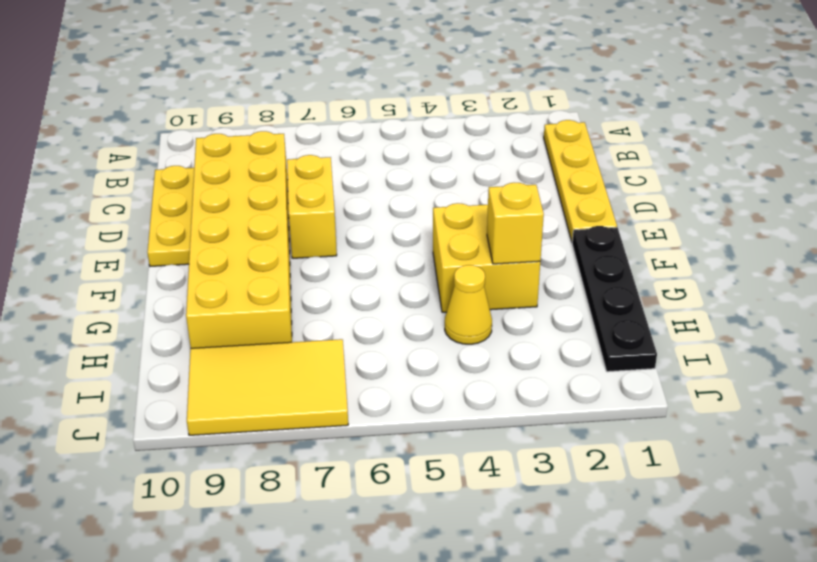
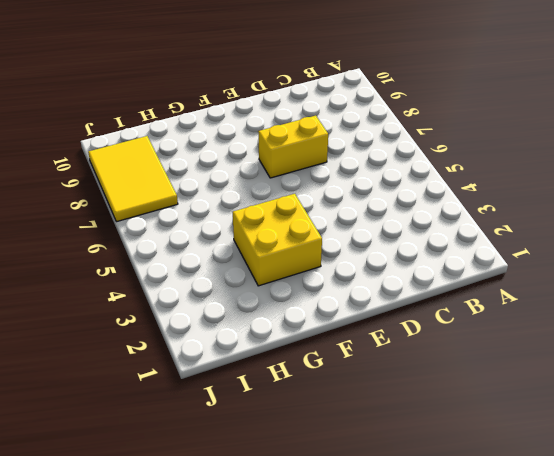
none -> yellow plate B1:E1 level 1
none -> yellow brick C8:H9 level 1

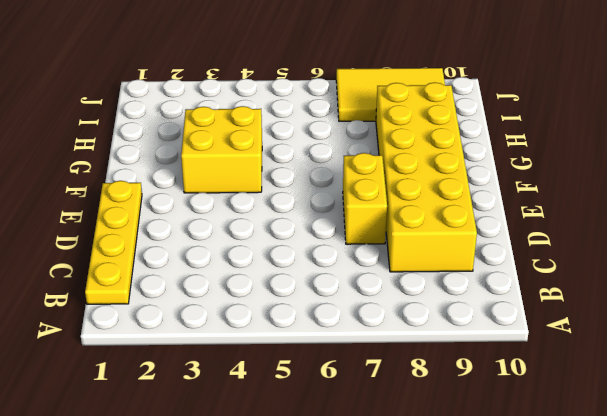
none -> yellow plate C10:E10 level 1
none -> black plate F1:I1 level 1

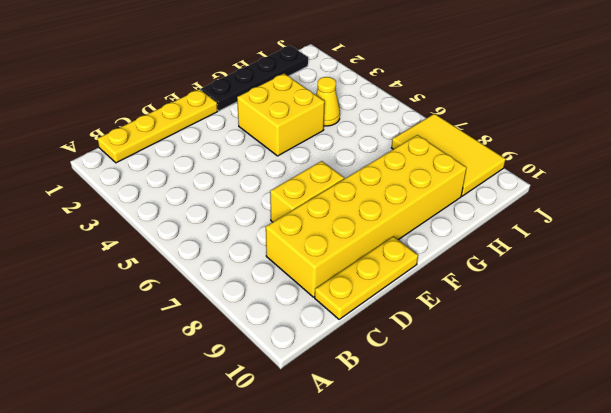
none -> yellow brick G3 level 2

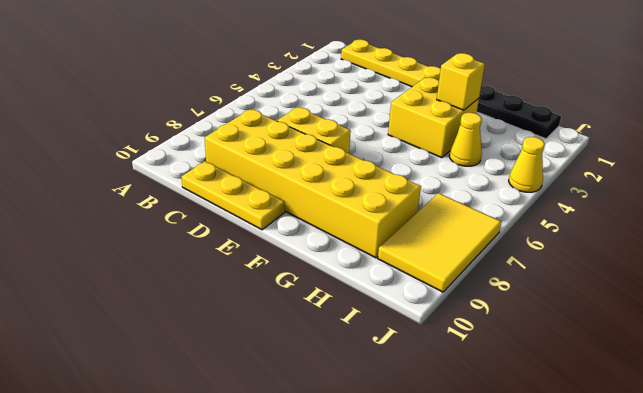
yellow cone J4 level 1 -> none

